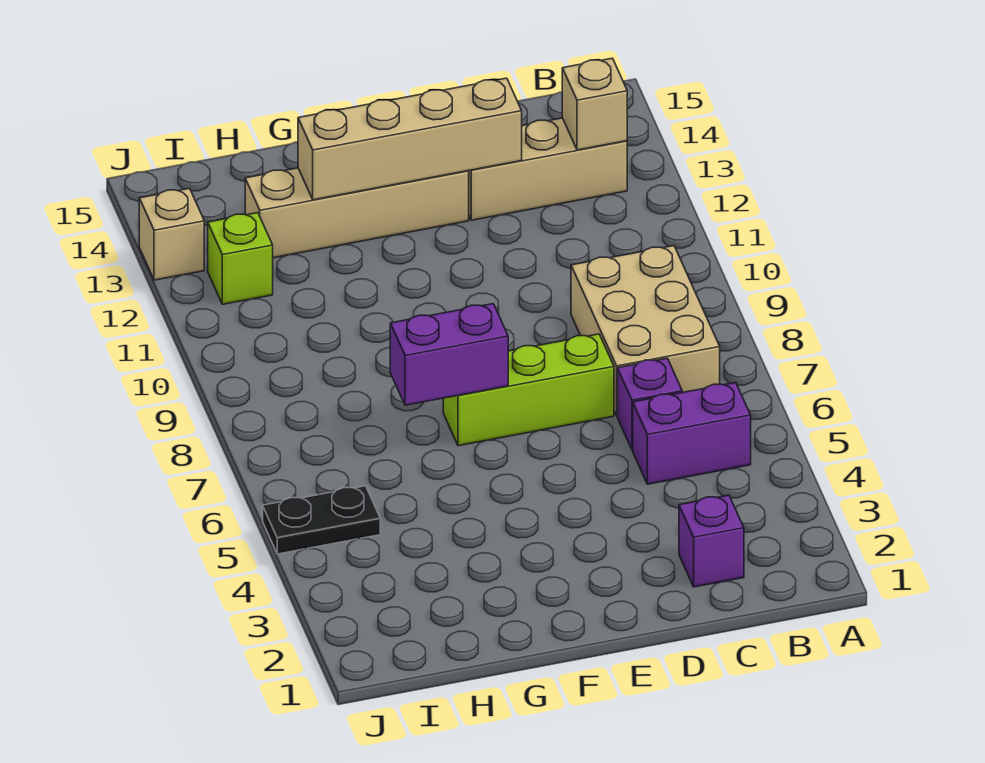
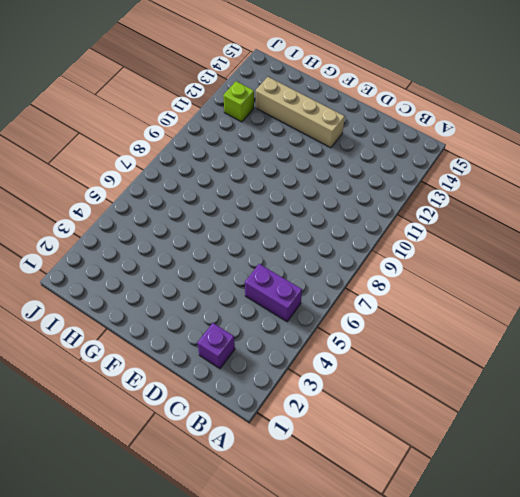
none -> tan brick B7:C9 level 1
none -> tan brick B13:D13 level 1
none -> purple brick C6 level 1

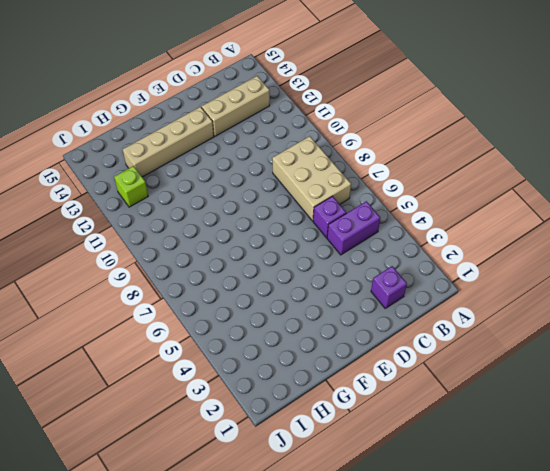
none -> lime brick D7:F7 level 1
none -> black plate I5:J5 level 1
none -> tan brick J13 level 1

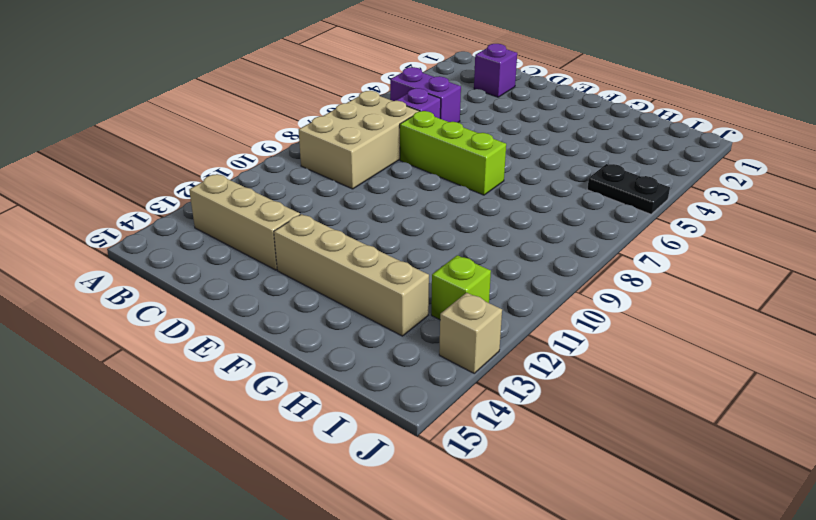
none -> tan brick B13 level 2
none -> tan brick D13:G13 level 2
none -> purple brick F7:G7 level 2

